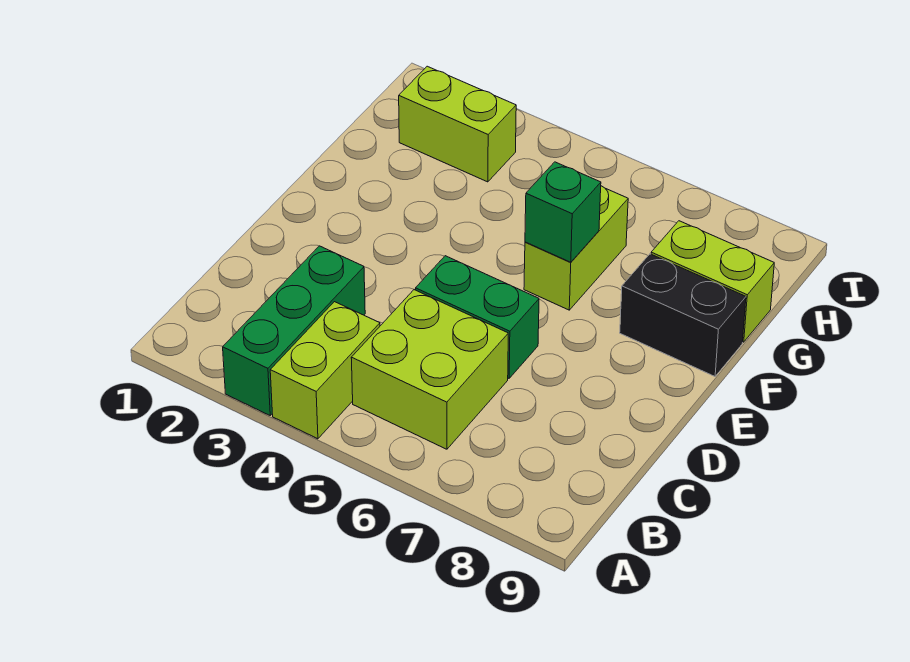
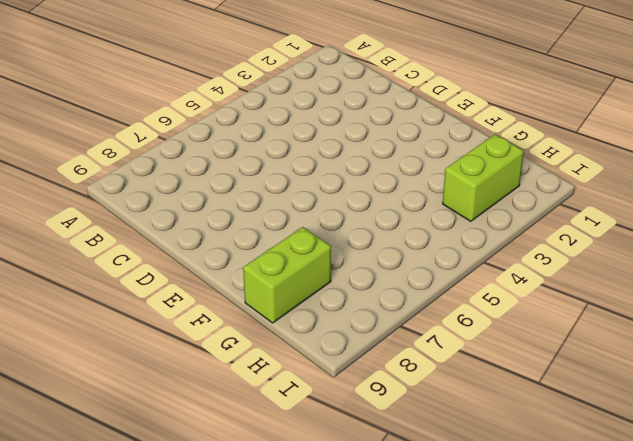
none -> green brick A3:C3 level 1
none -> lime brick A4:B4 level 1

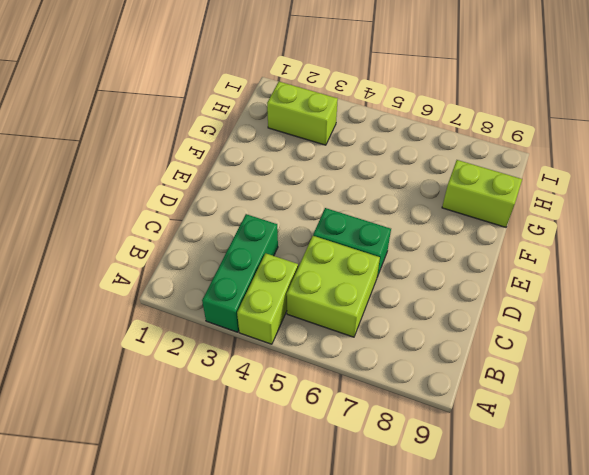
none -> lime brick F6:G6 level 1
none -> black brick F8:F9 level 1

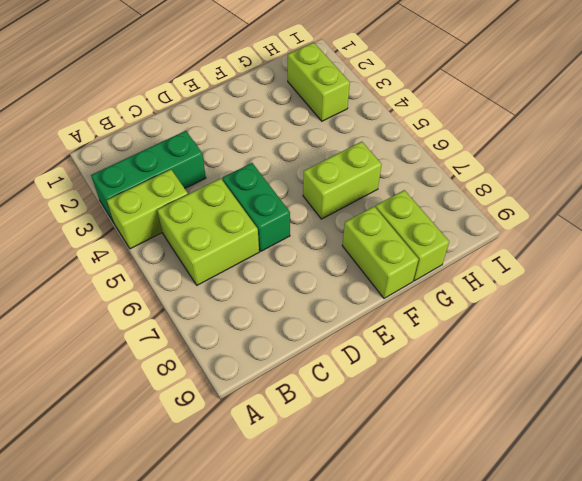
lime brick F8:F9 level 1 -> black brick F8:F9 level 1
none -> green brick F6 level 2

